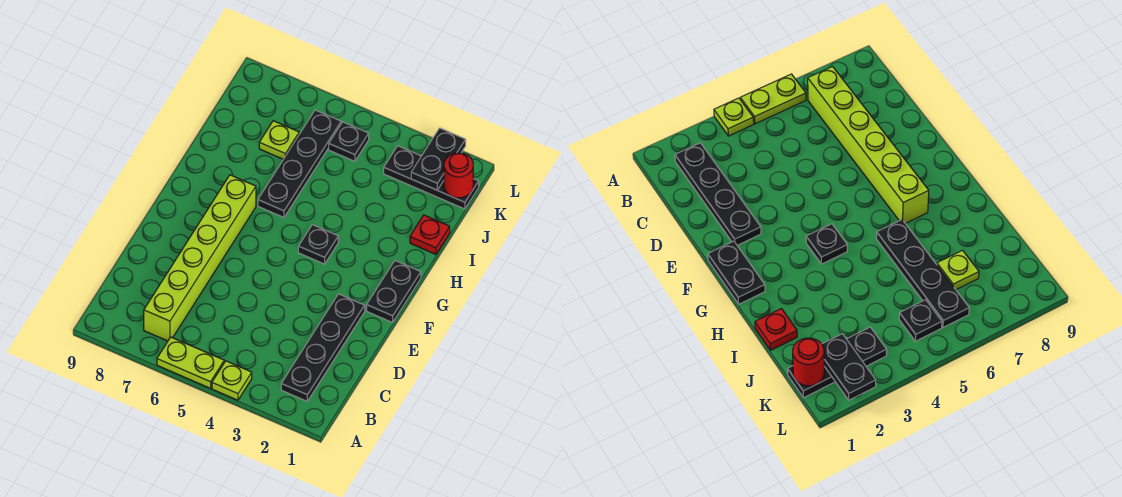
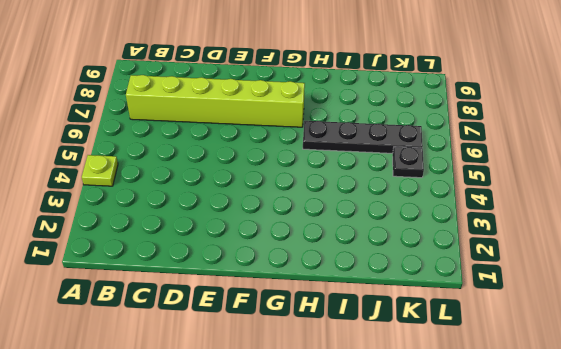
none -> lime plate A5:A6 level 1
none -> black plate B2:E2 level 1
none -> black plate F1:G1 level 1

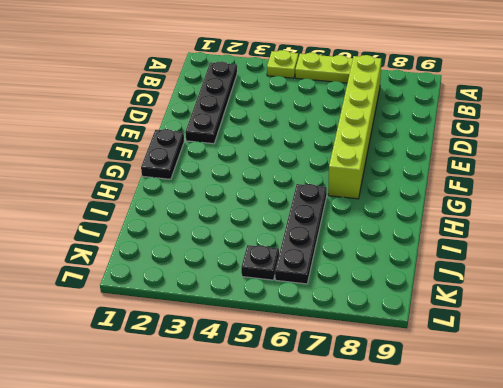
none -> black plate G4 level 1
none -> red plate I1 level 1
none -> lime plate J7 level 1

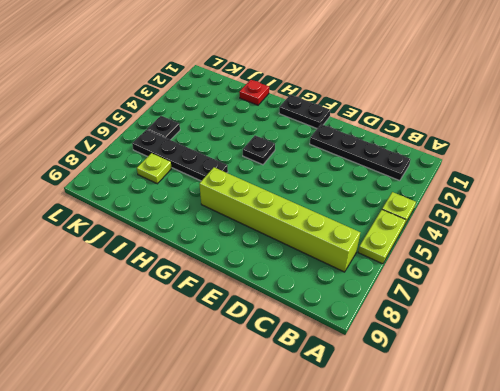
none -> black plate K1:K3 level 1
none -> red round brick K1 level 2
none -> black plate K2:L2 level 2

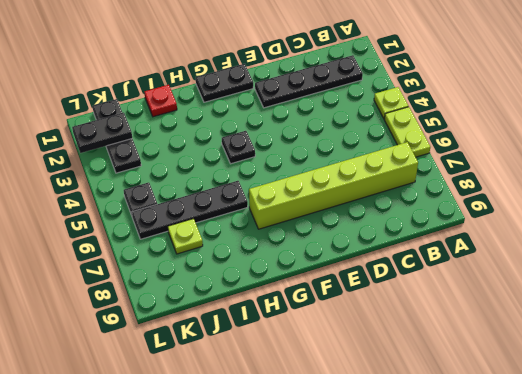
none -> red round brick K1 level 2

